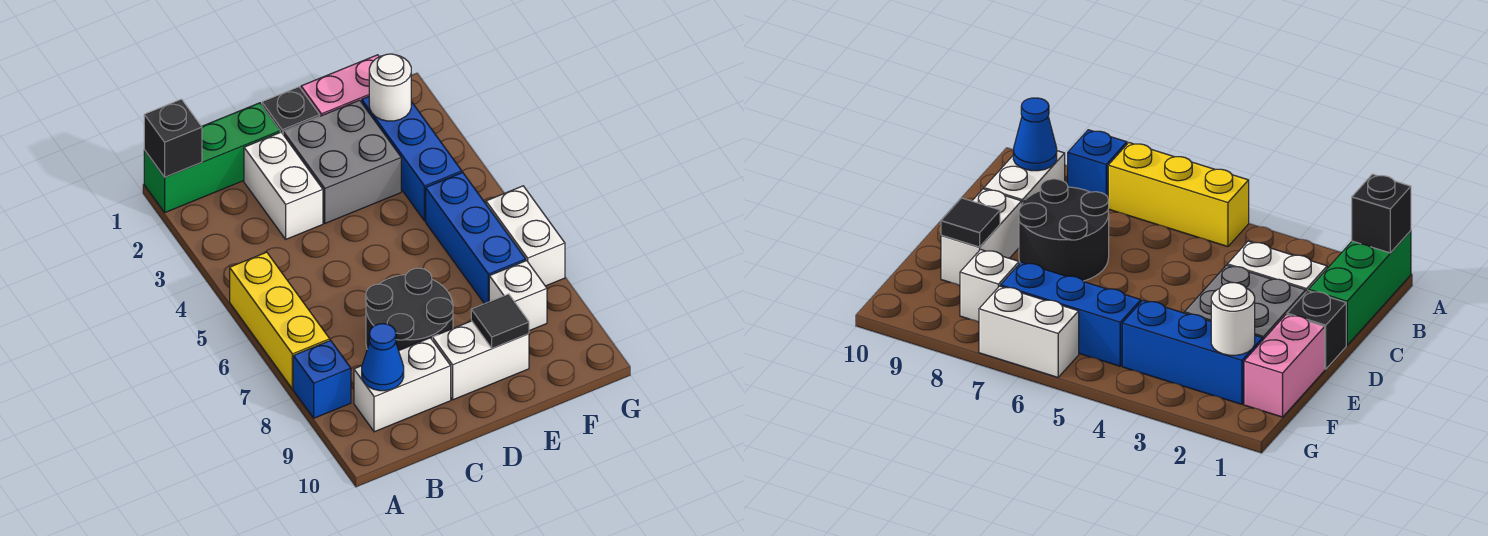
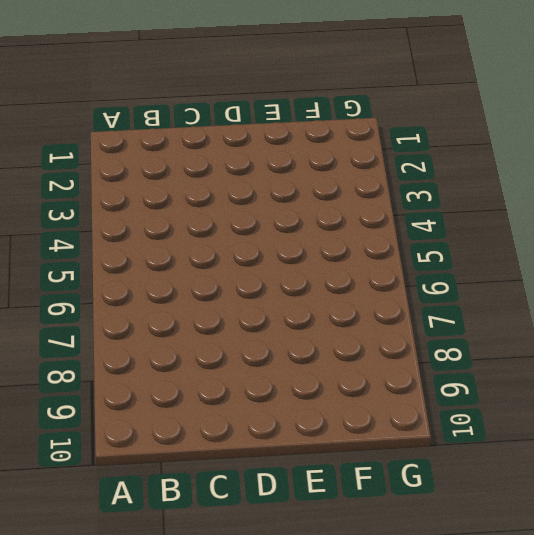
none -> green brick A1:C1 level 1
none -> yellow brick A5:A7 level 1
none -> blue brick A8 level 1

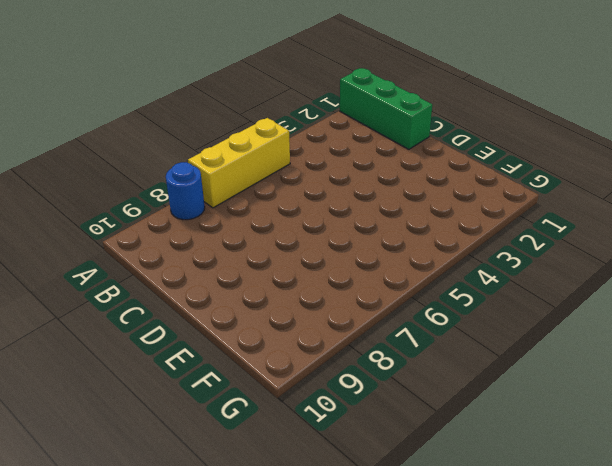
blue round brick A8 level 1 -> blue brick A8 level 1
none -> white brick B9:C9 level 1
none -> white brick C2:C3 level 1
none -> black round brick C7:D8 level 1

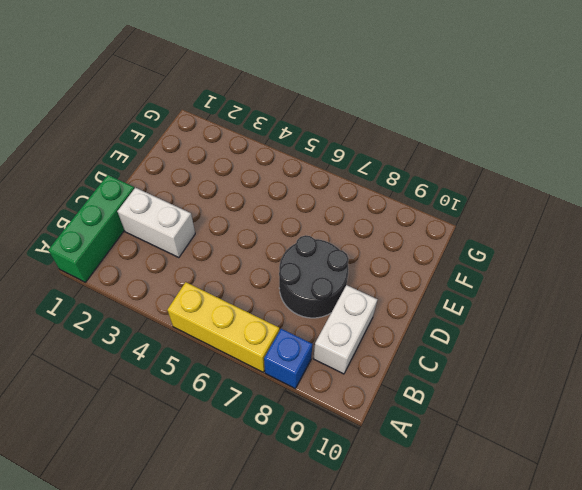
none -> black brick D1 level 1
none -> grey brick D2:E3 level 1
none -> white brick D9:E9 level 1

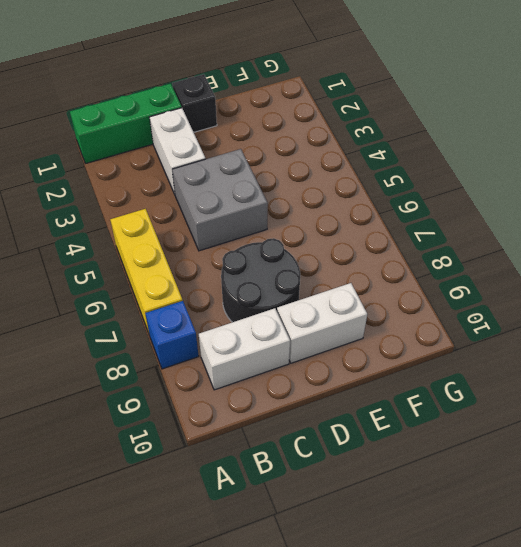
grey brick C4:D5 level 1 -> grey brick D2:E3 level 1
none -> pink brick E1:F1 level 1
none -> blue brick F2:F4 level 1
none -> blue brick F5:F7 level 1

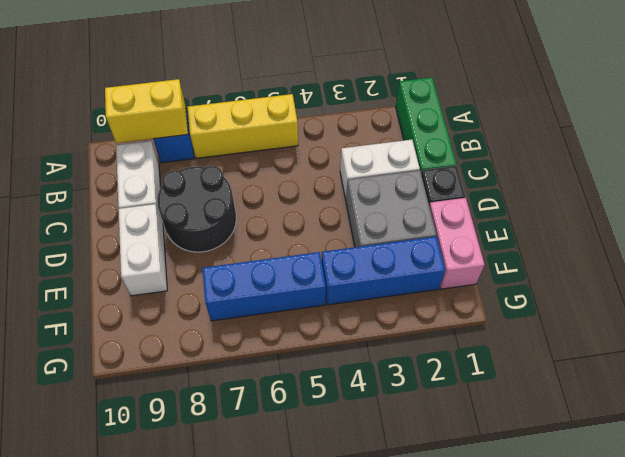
yellow brick A8:A9 level 2 -> none
none -> white brick F8 level 1
none -> white brick G6:G7 level 1
none -> black brick A1 level 2

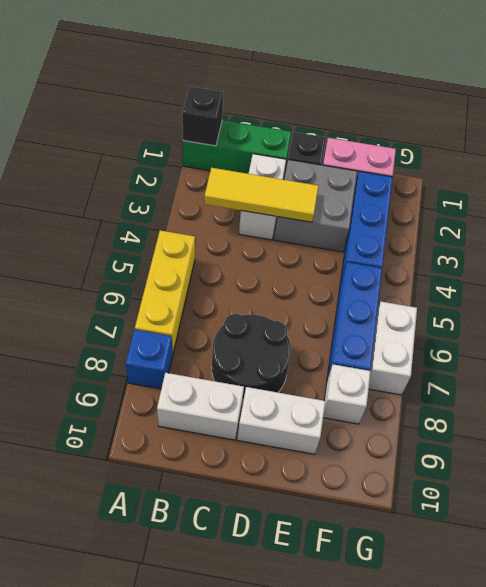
yellow tile B3:D3 level 2 -> none
none -> blue cone B9 level 2
none -> black tile E9 level 2
none -> white round brick F2 level 2

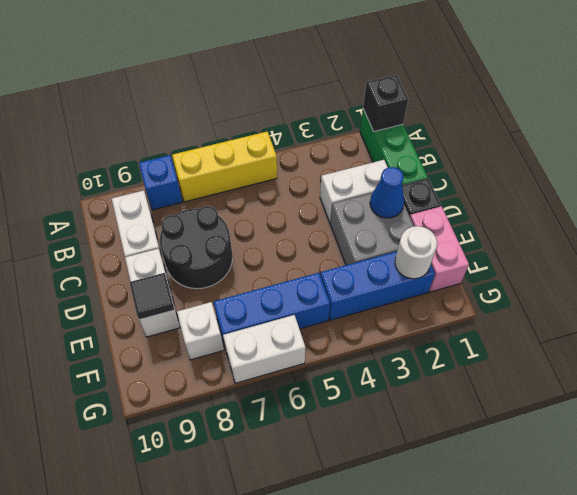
blue cone D2 level 2 -> blue cone B9 level 2

